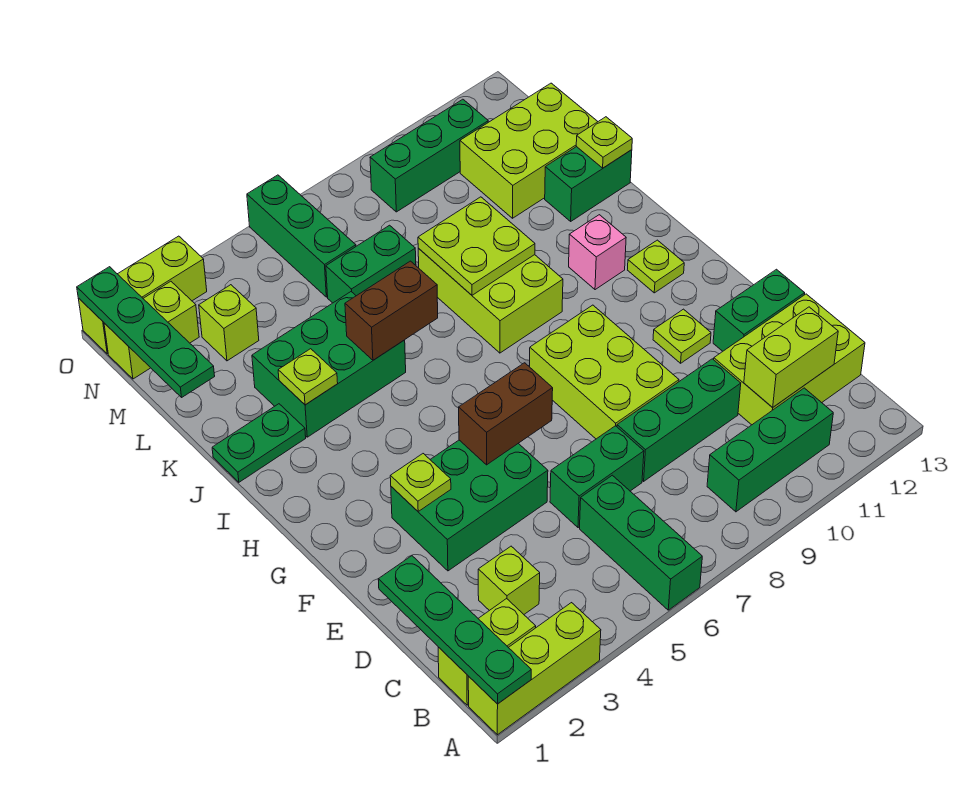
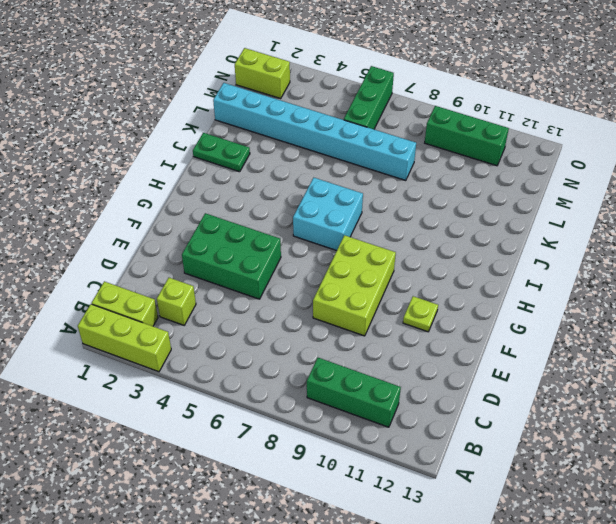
cyan brick H6:I7 level 1 -> none
cyan brick L1:L8 level 1 -> green brick L6:L7 level 1
none -> green brick A6:C6 level 1
none -> lime brick C11:D13 level 1
none -> green brick D6:D7 level 1
none -> green brick D8:D10 level 1

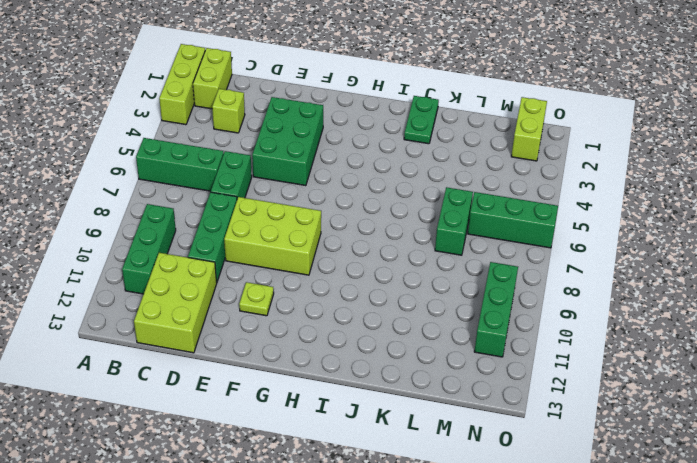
none -> green brick E12:E13 level 1
none -> lime plate H12 level 1
none -> lime brick I8:K9 level 1
none -> pink brick I11 level 1

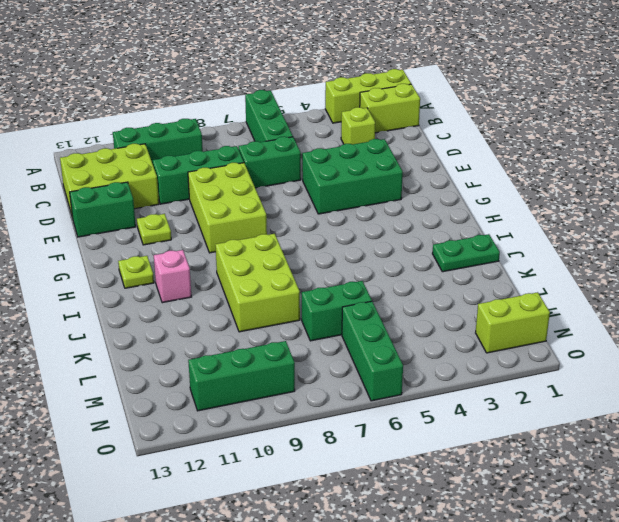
none -> green brick J3:K5 level 1
none -> green brick K12:K13 level 1
none -> lime brick L11:M13 level 1
none -> lime brick M3 level 1

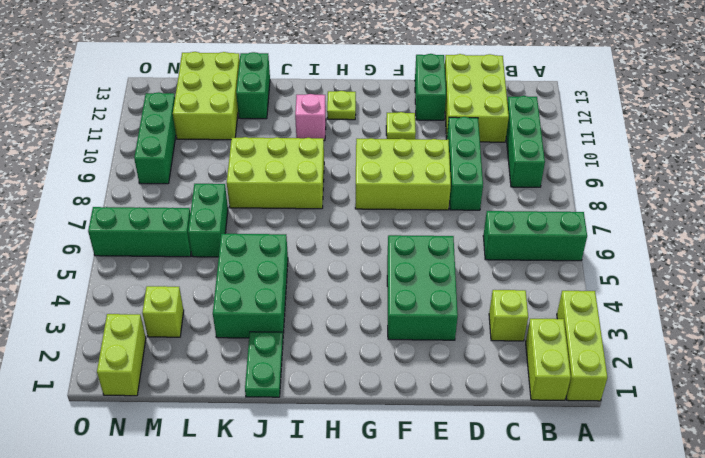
none -> green brick D6:D7 level 1
none -> lime brick O1:O3 level 1
none -> green plate A1:D1 level 2
none -> lime brick C11:C12 level 2

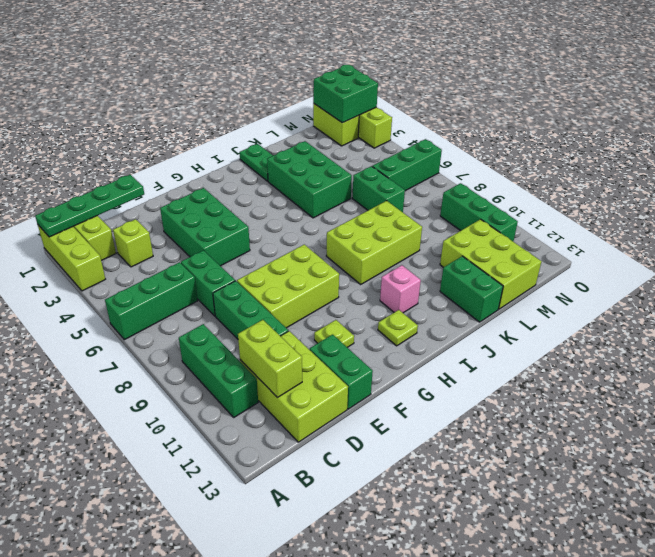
green brick N1:O2 level 2 -> green plate L1:O1 level 2
none -> lime brick M3 level 1
none -> lime plate F3 level 2
none -> brown brick F5:F6 level 2
none -> lime plate J3 level 2

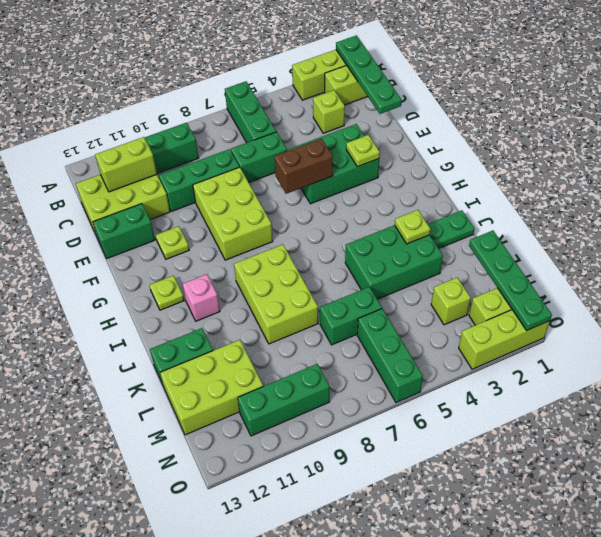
none -> brown brick J5:J6 level 2
none -> lime plate J8:K9 level 2
none -> lime plate K13 level 2

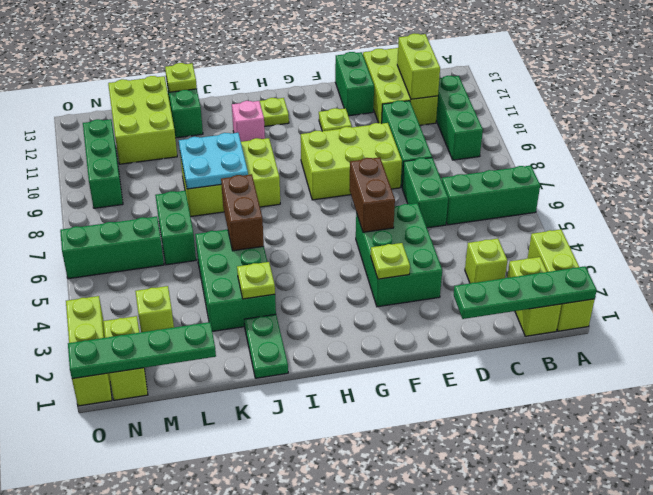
cyan plate J8:K9 level 2 -> lime plate J8:K9 level 2

